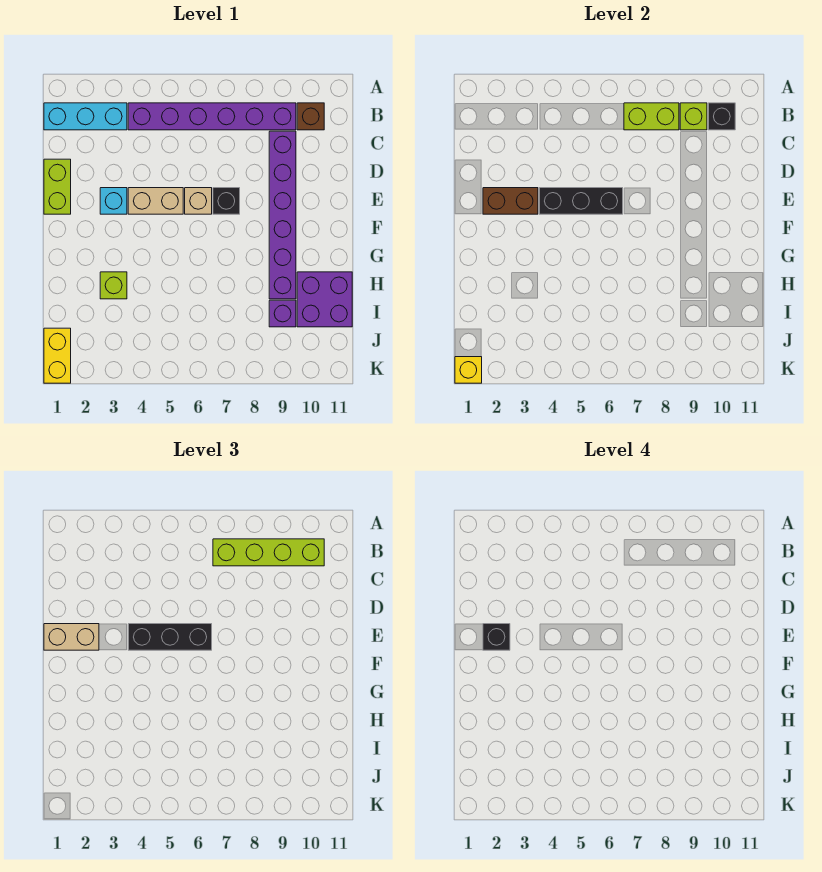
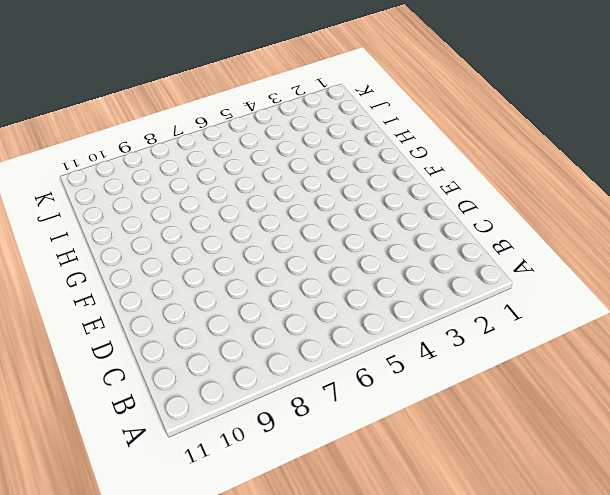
none -> cyan brick B1:B3 level 1
none -> purple brick B4:B9 level 1
none -> brown brick B10 level 1

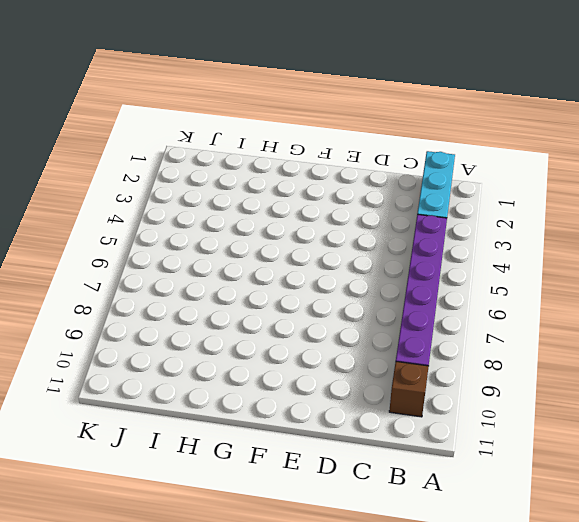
none -> purple brick C9:H9 level 1
none -> lime brick D1:E1 level 1
none -> cyan brick E3 level 1

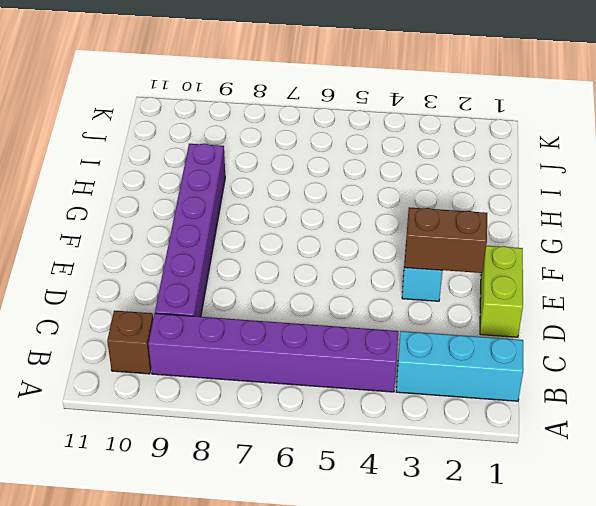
none -> tan brick E4:E5 level 1
none -> tan brick E6 level 1
none -> black brick E7 level 1

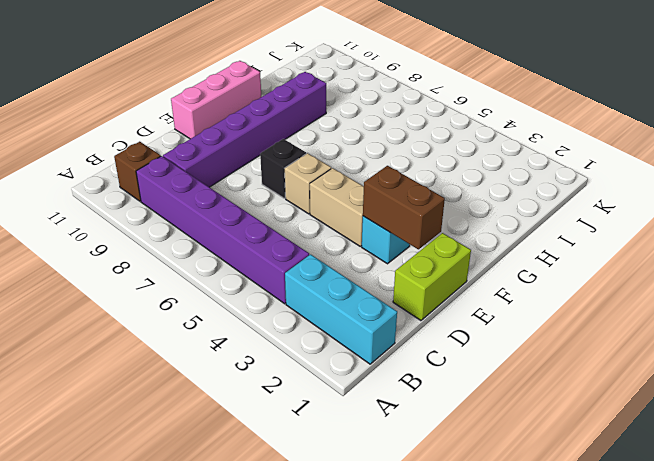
pink brick E11:G11 level 1 -> none
none -> lime brick H3 level 1
none -> purple brick H10:I11 level 1
none -> purple brick I9 level 1

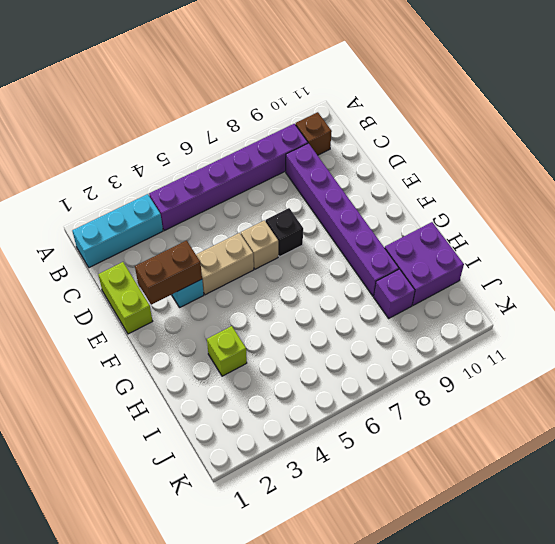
none -> yellow brick J1:K1 level 1
none -> lime brick B7:B8 level 2
none -> lime brick B9 level 2

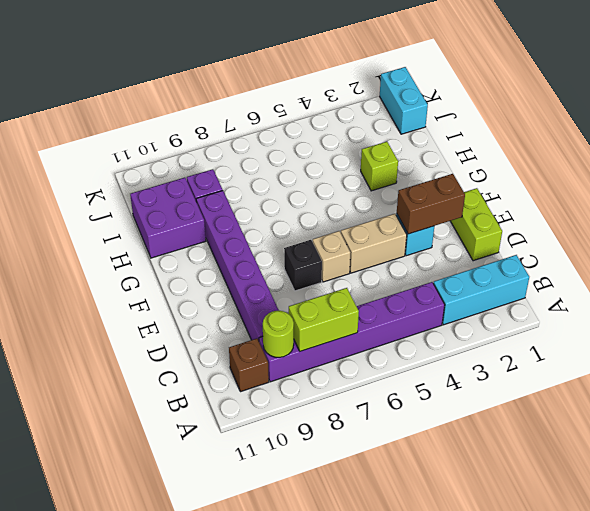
lime round brick B9 level 2 -> lime brick B9 level 2
cyan brick J1:K1 level 1 -> yellow brick J1:K1 level 1
none -> black brick B10 level 2
none -> black brick E4:E6 level 2
none -> yellow brick K1 level 2

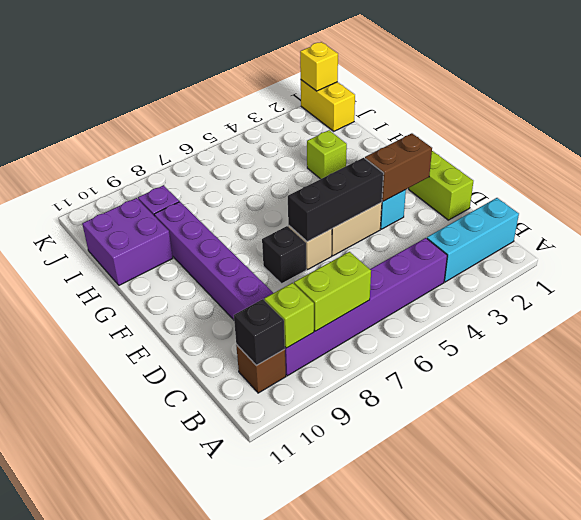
none -> lime brick B7:B10 level 3
none -> tan brick E1:E2 level 3
none -> black brick E4:E6 level 3

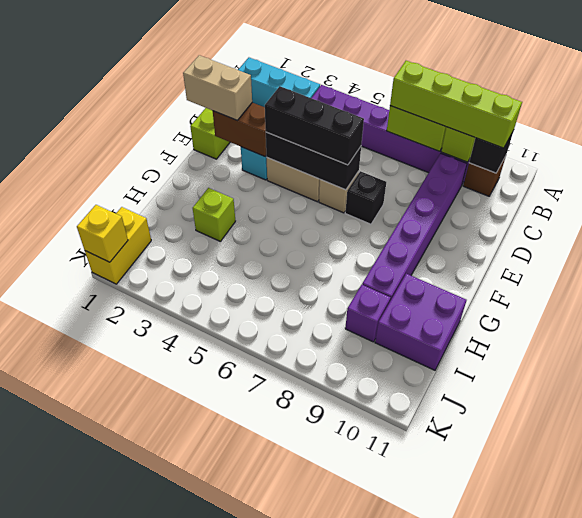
none -> black brick E2 level 4

